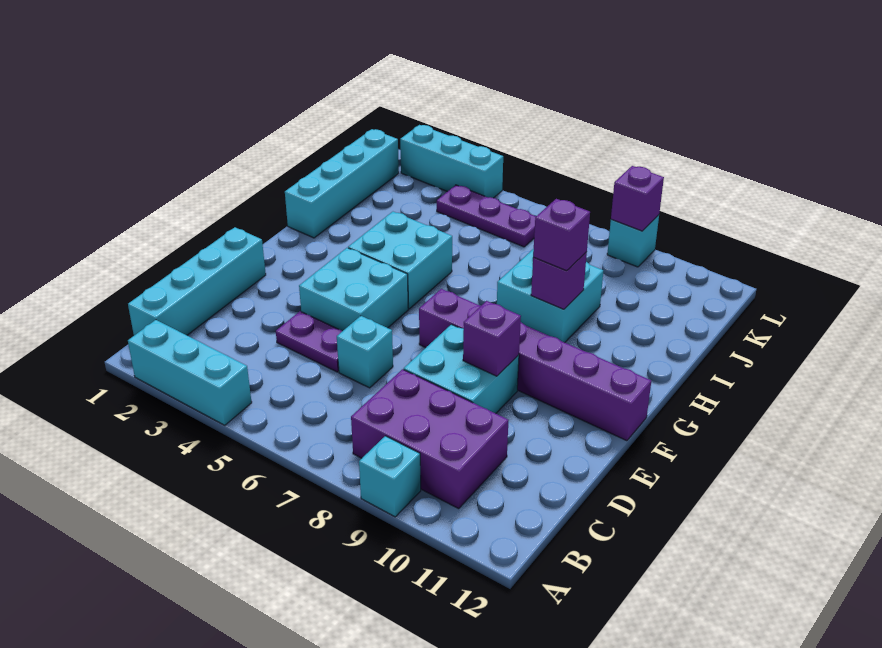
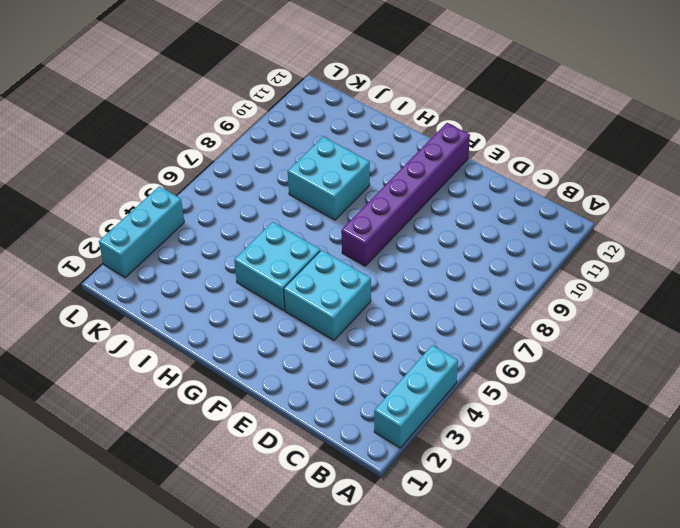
none -> cyan brick A9 level 1
none -> cyan brick B1:E1 level 1
none -> purple brick B8:C10 level 1

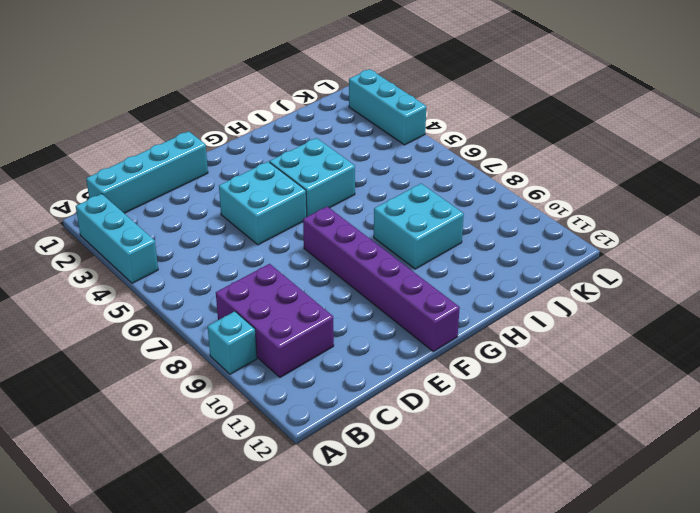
none -> purple plate D4:D5 level 1
none -> cyan brick D6 level 1
none -> cyan brick D8:E9 level 1

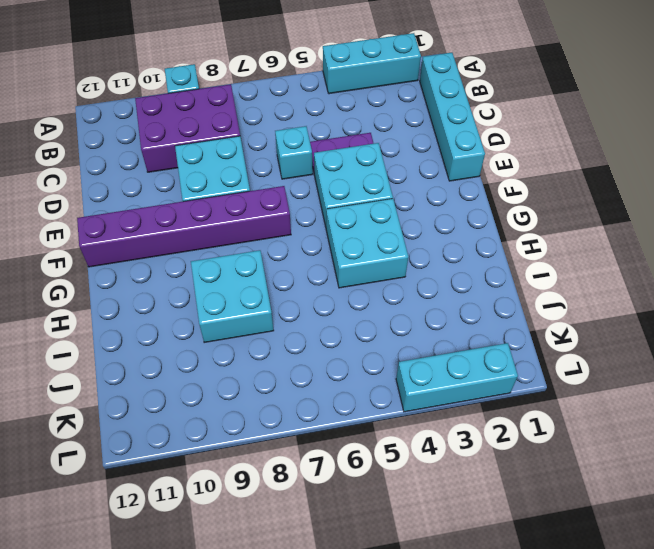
none -> cyan brick H1:K1 level 1
none -> purple plate K4:K6 level 1
none -> cyan brick L9 level 1

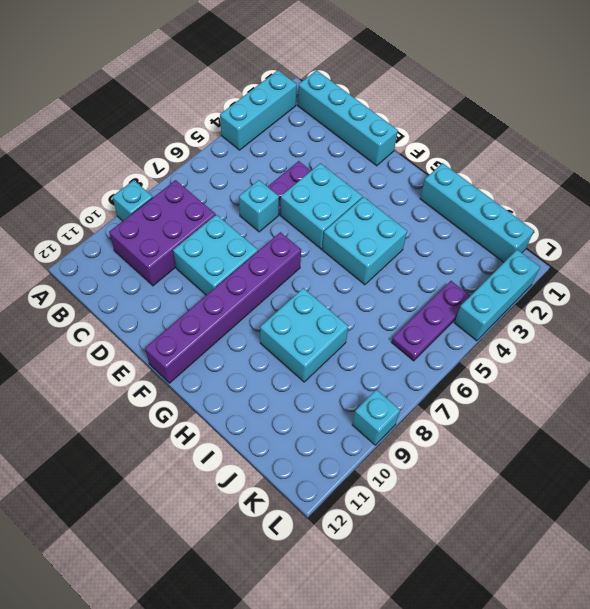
none -> purple brick E9 level 2
none -> purple brick H9 level 2
none -> purple brick L9 level 2

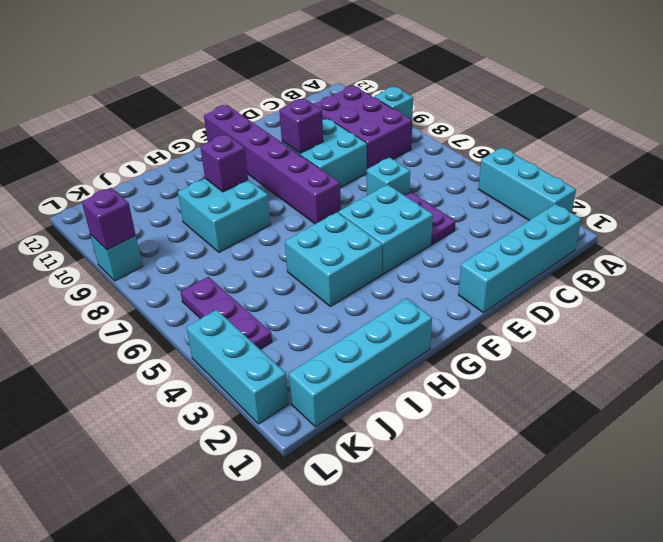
none -> purple brick H9 level 3

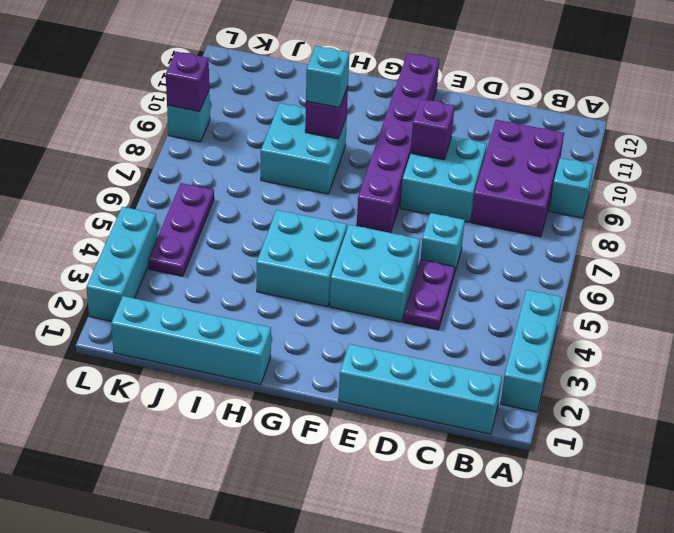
cyan brick H9 level 3 -> purple brick H9 level 3

